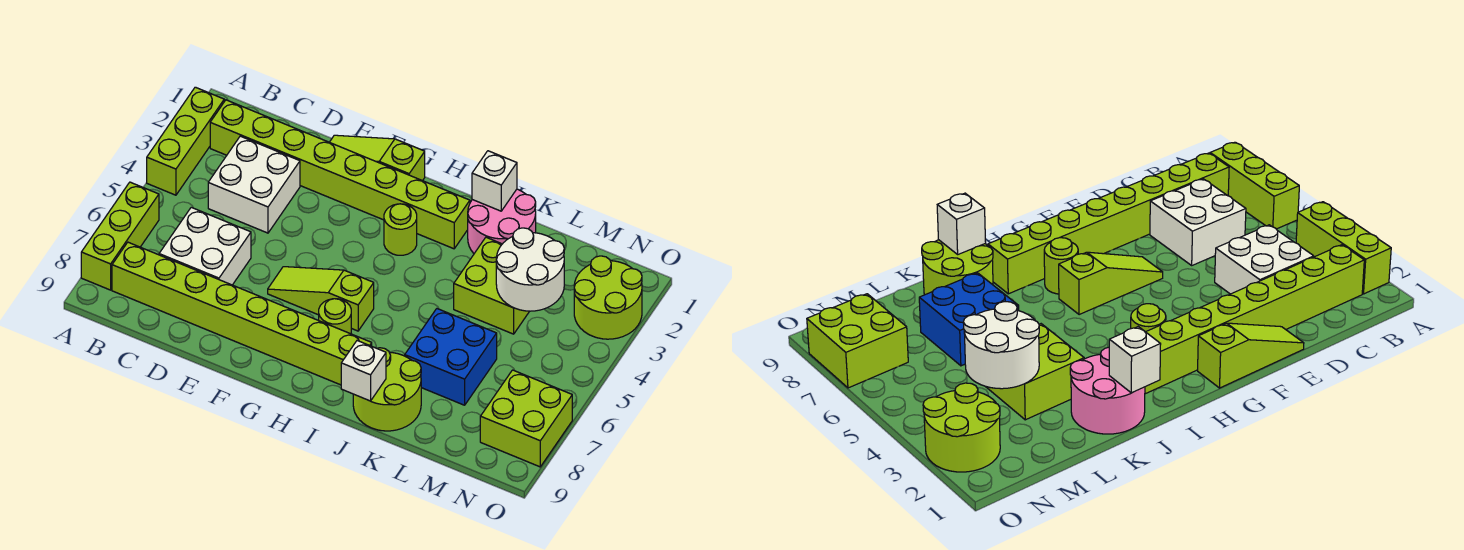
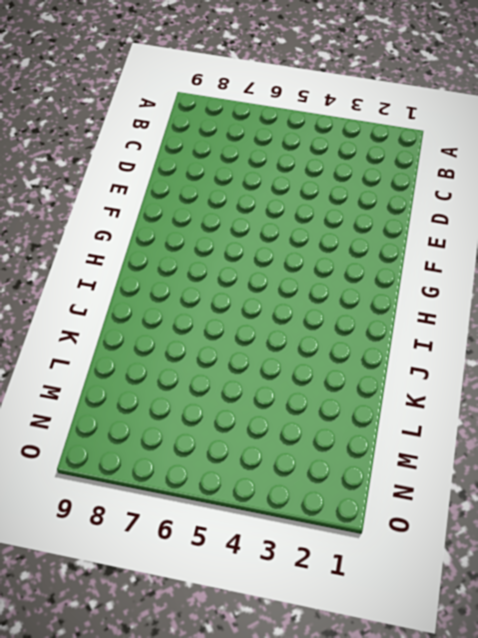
none -> lime brick A2:A4 level 1
none -> lime brick A6:A8 level 1
none -> lime brick B2:I2 level 1

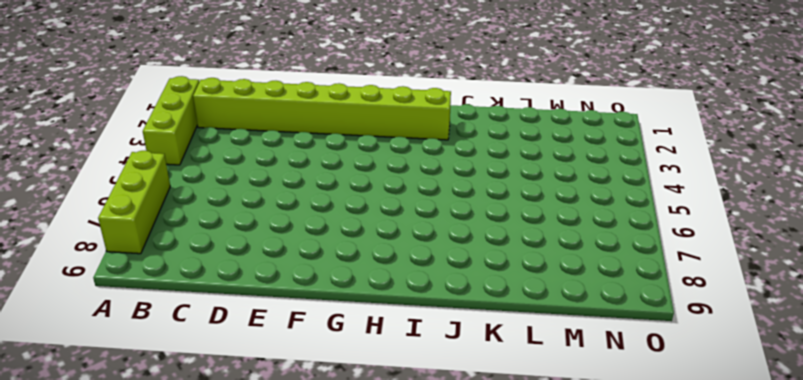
none -> lime brick B8:I8 level 1
none -> white brick C3:D4 level 1
none -> white brick C6:D7 level 1

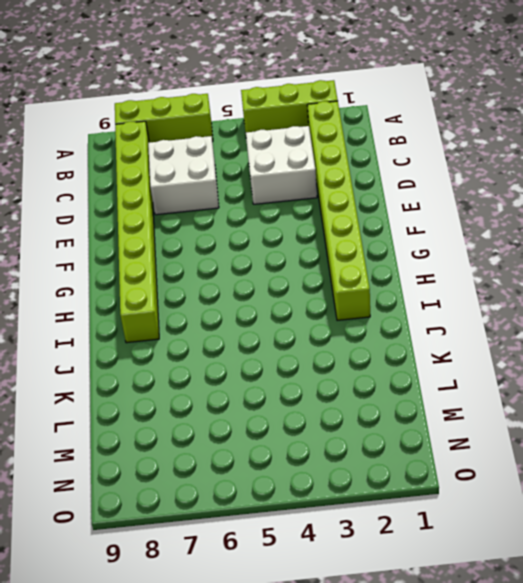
none -> lime slope E1:G1 level 1 top G
none -> lime slope F6:H6 level 1 top H
none -> lime round brick H3 level 1

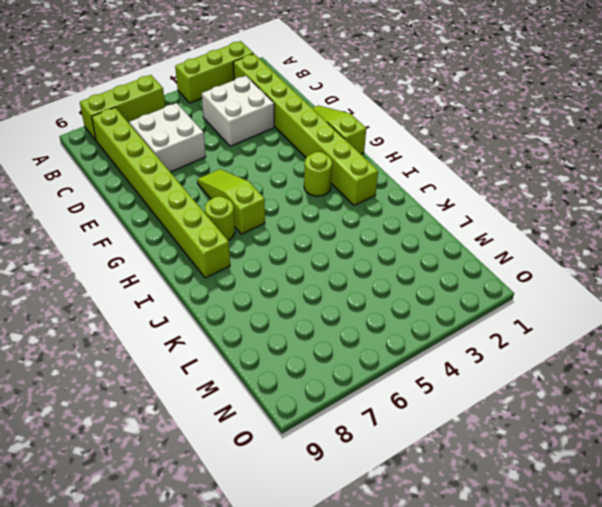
none -> pink round brick J1:K2 level 1
none -> lime round brick J8:K9 level 1
none -> lime brick K3:L4 level 1

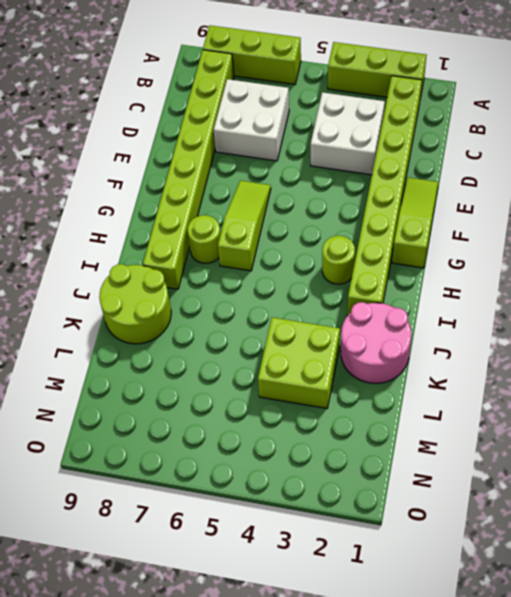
none -> blue brick K6:L7 level 1
none -> lime round brick N2:O3 level 1
none -> lime brick N7:O8 level 1

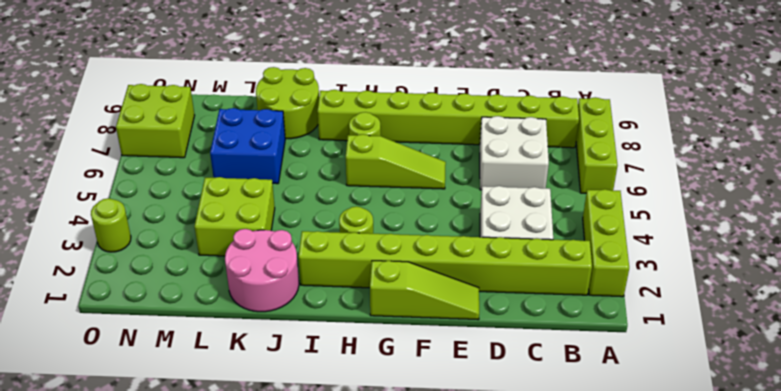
lime round brick O3 level 1 -> lime round brick N2:O3 level 1
none -> white brick J1 level 2
none -> white brick J9 level 2
none -> white round brick L3:M4 level 2

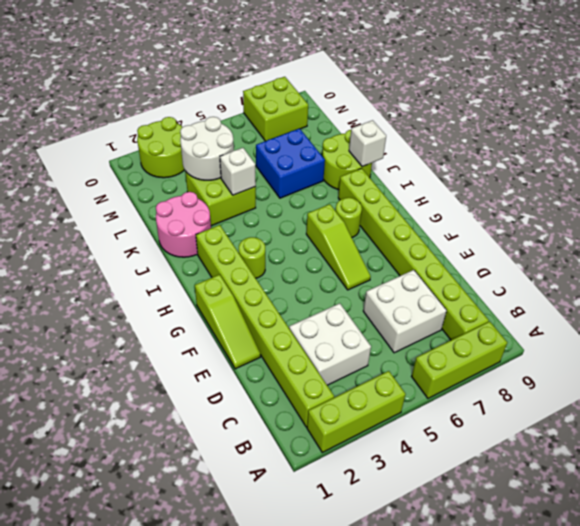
white brick K4 level 2 -> white brick J1 level 2

